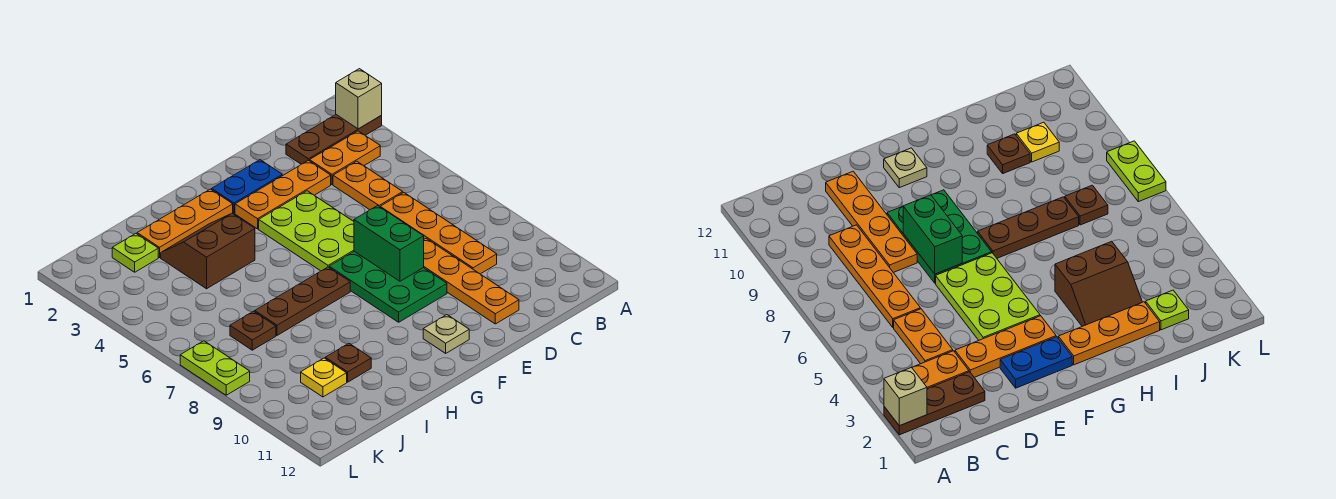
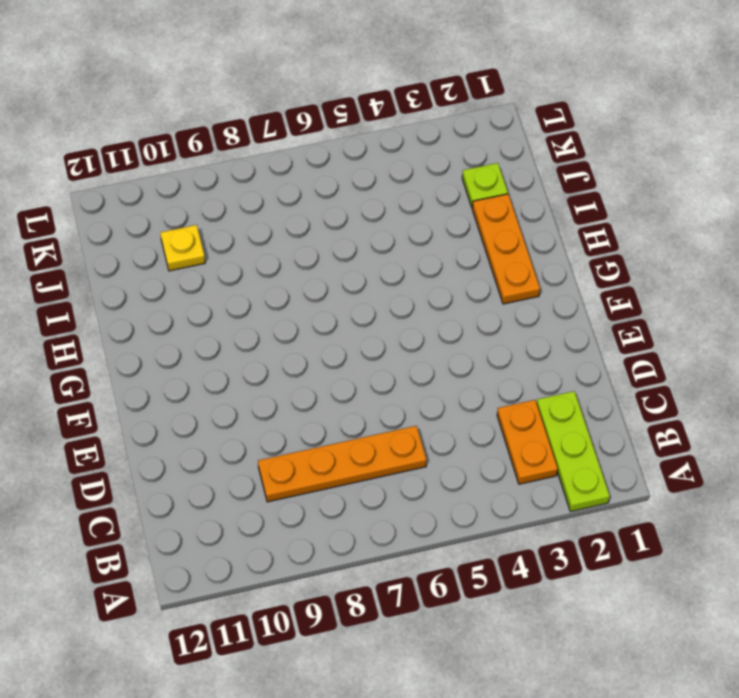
lime plate A2:C2 level 1 -> brown plate A2:C2 level 1
none -> orange plate C4:C5 level 1
none -> orange plate D3:F3 level 1
none -> orange plate D8:D11 level 1

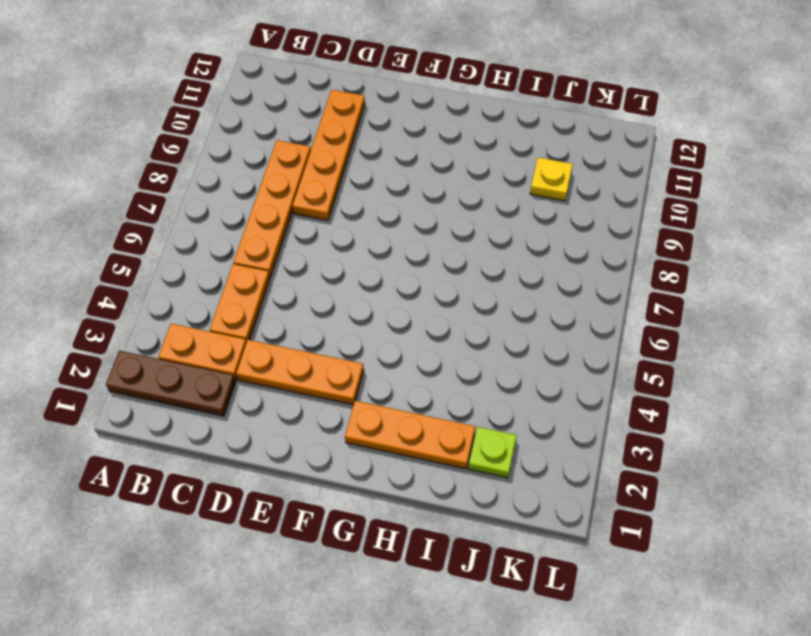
none -> blue plate E2:F2 level 1
none -> lime plate E4:F6 level 1
none -> green plate E7:F9 level 1

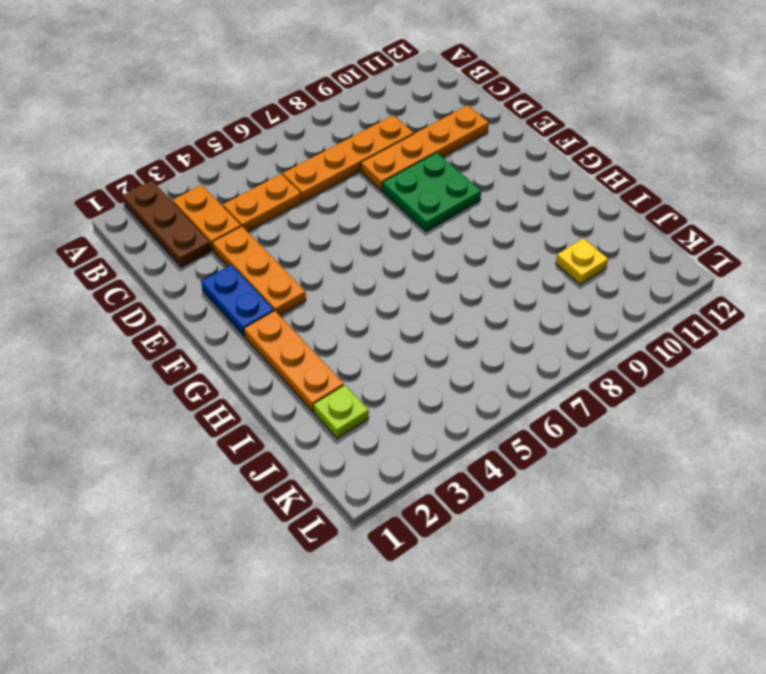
green plate E8:F9 level 1 -> green plate E7:F9 level 1
none -> lime plate E4:F6 level 1
none -> tan plate F11 level 1
none -> brown plate G7:I7 level 1

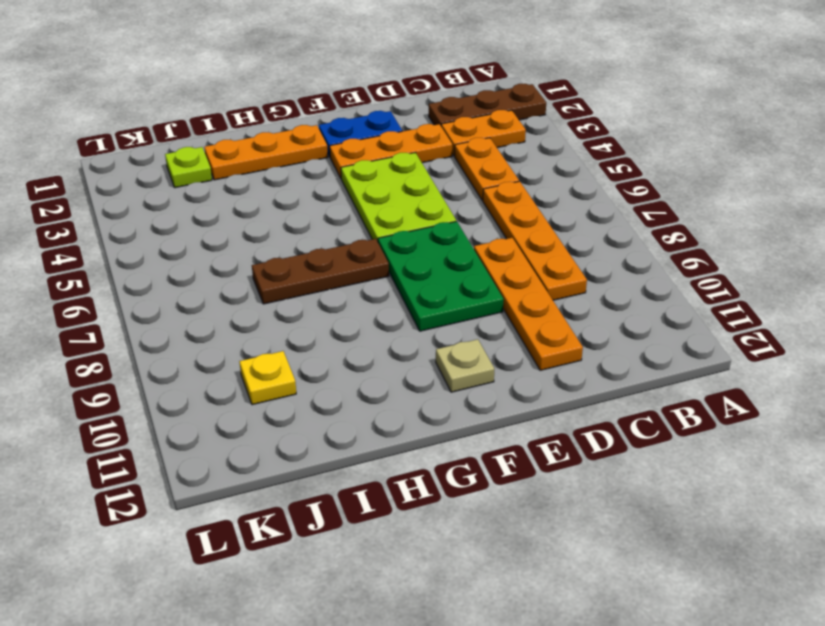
none -> brown slope H3:I4 level 1 top 4
none -> brown plate I10 level 1
none -> brown plate J7 level 1

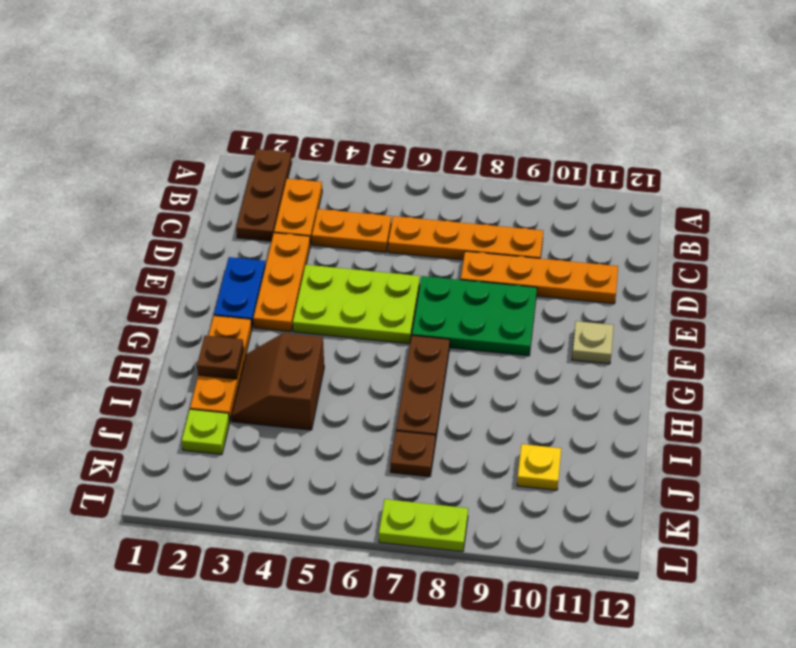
brown plate H2 level 2 -> brown plate I10 level 1
none -> tan brick A2 level 2
none -> green brick E7:E8 level 2

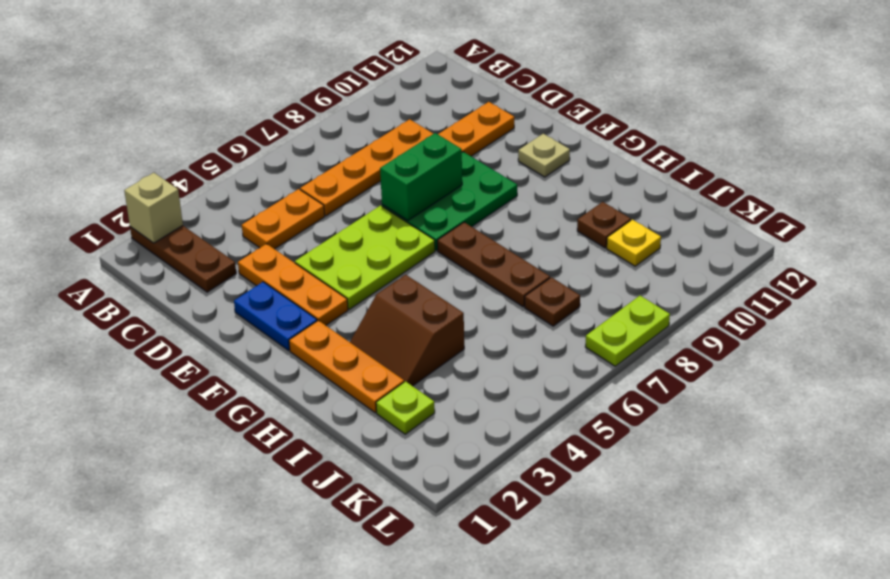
none -> orange plate B3:C3 level 1

